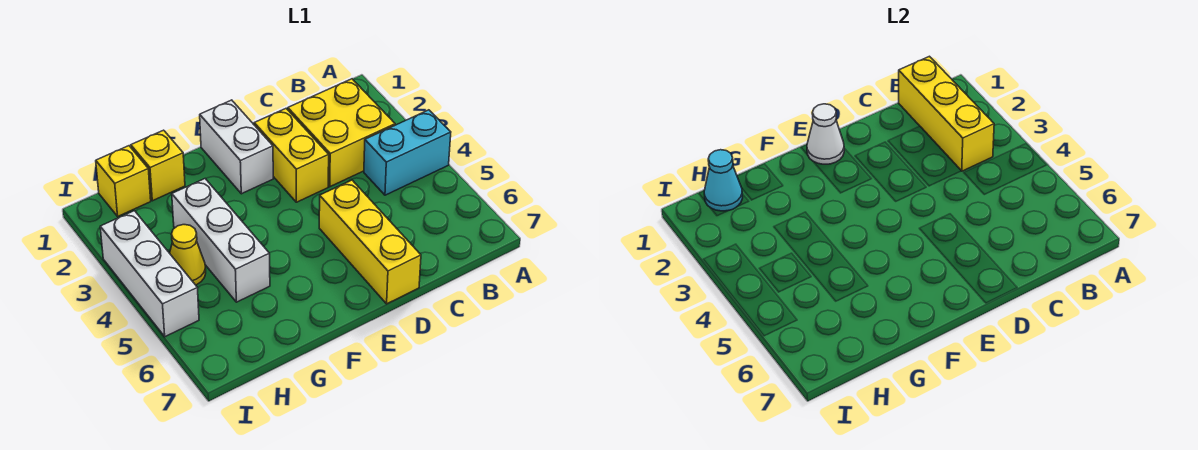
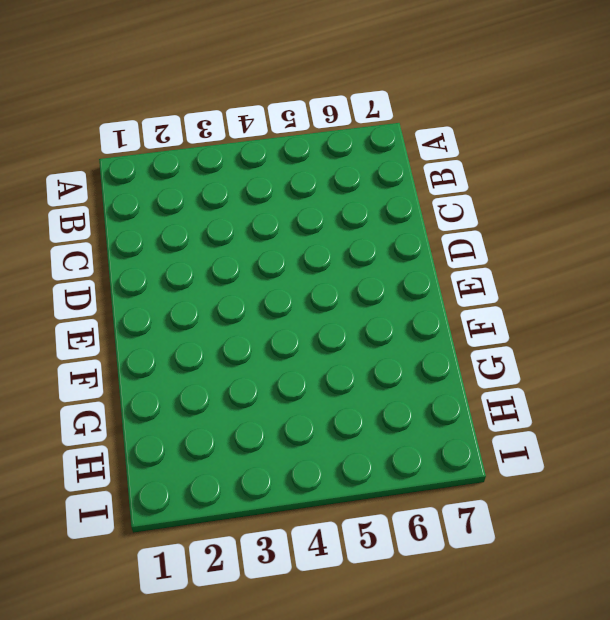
none -> cyan brick A4:B4 level 1
none -> yellow brick B2:C3 level 1
none -> yellow brick D2:D3 level 1

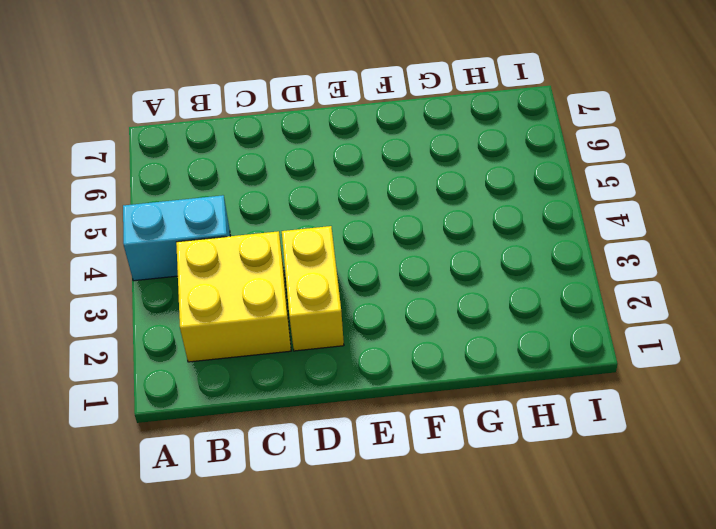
none -> yellow brick D5:D7 level 1
none -> white brick E1:E2 level 1
none -> yellow brick G1 level 1

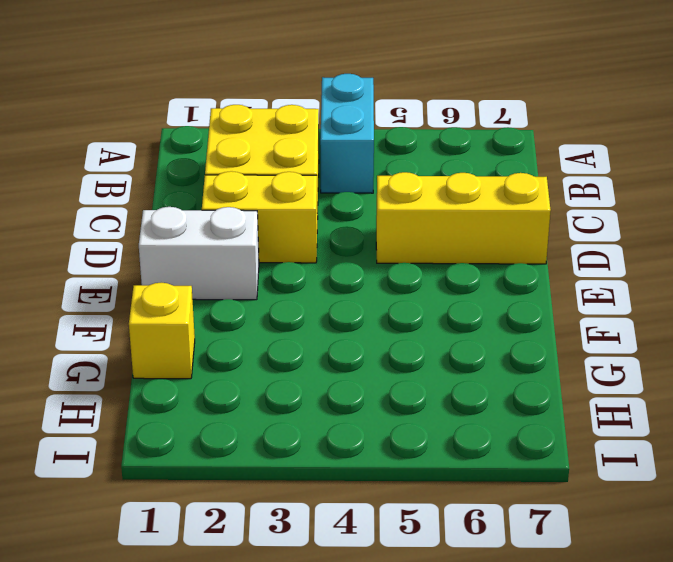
none -> white brick G3:G5 level 1
none -> yellow brick H1 level 1
none -> yellow cone H4 level 1

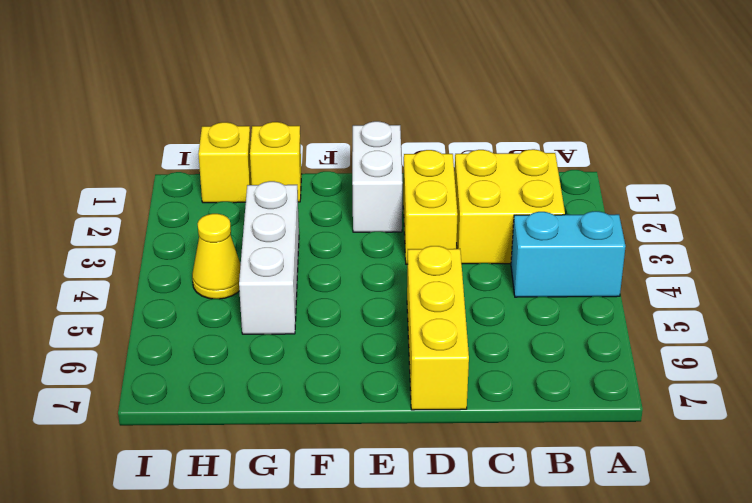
none -> white brick I3:I5 level 1
none -> yellow brick B1:B3 level 2
none -> white cone E1 level 2

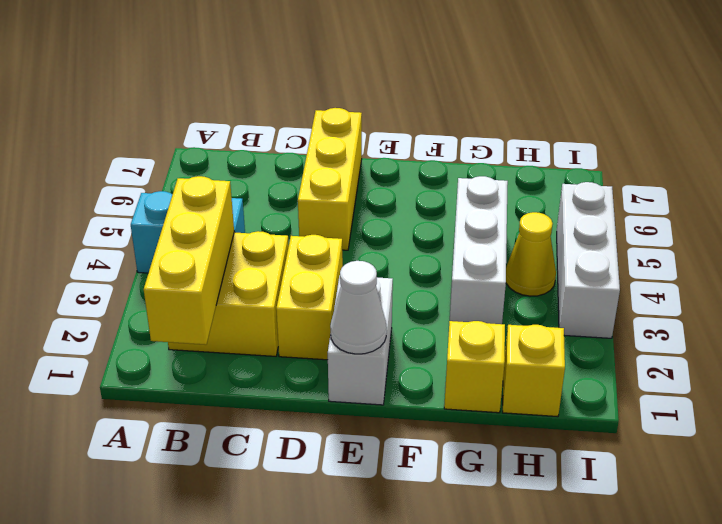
none -> cyan cone H1 level 2

